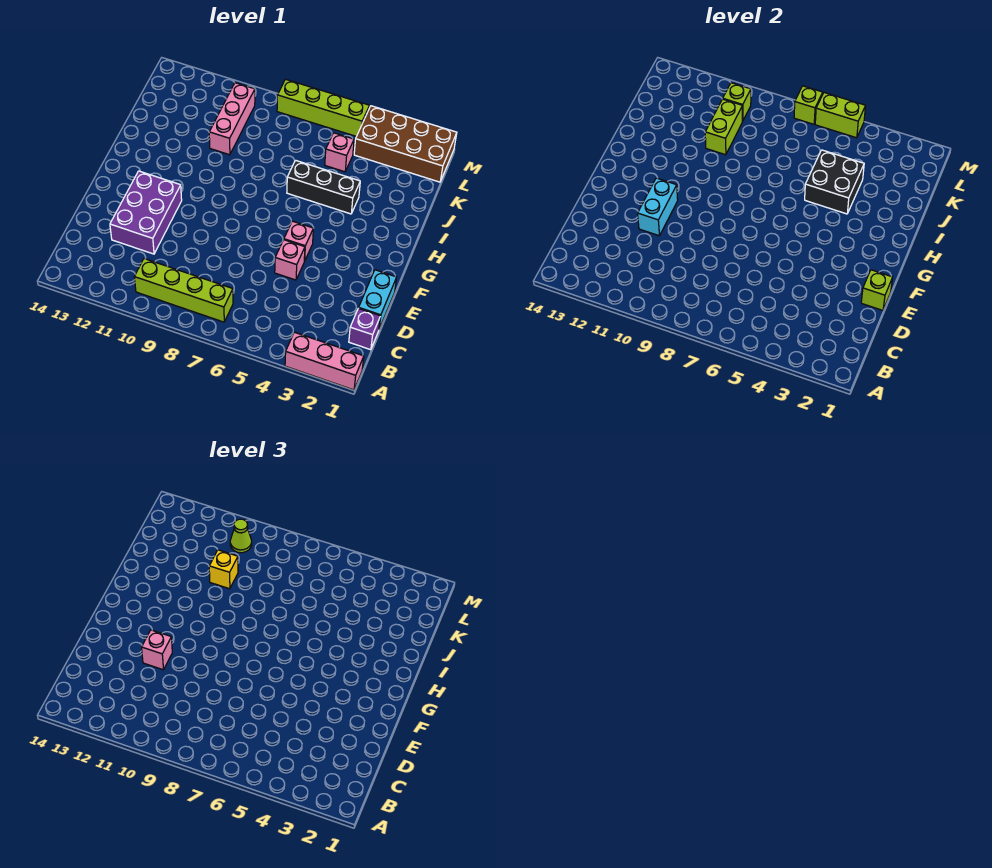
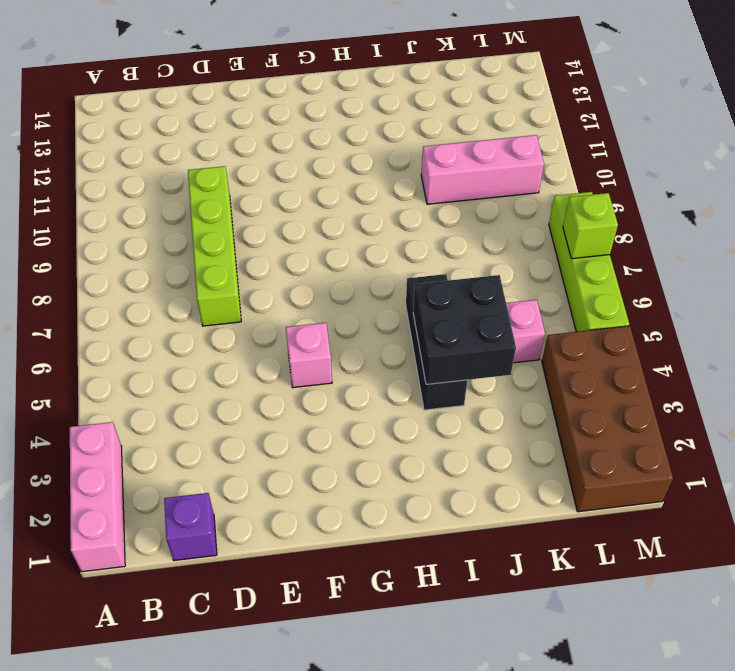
lime brick D7:D10 level 1 -> lime brick B7:B10 level 1
none -> cyan brick D1:E1 level 1
none -> purple brick D11:F12 level 1
none -> pink brick E5 level 1

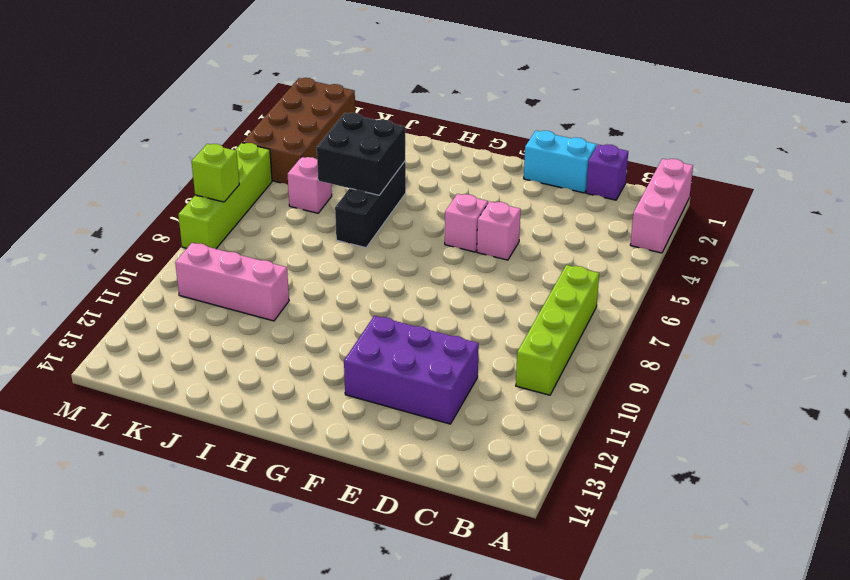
none -> lime brick E1 level 2
none -> cyan brick E11:F11 level 2
none -> lime brick J10:K10 level 2

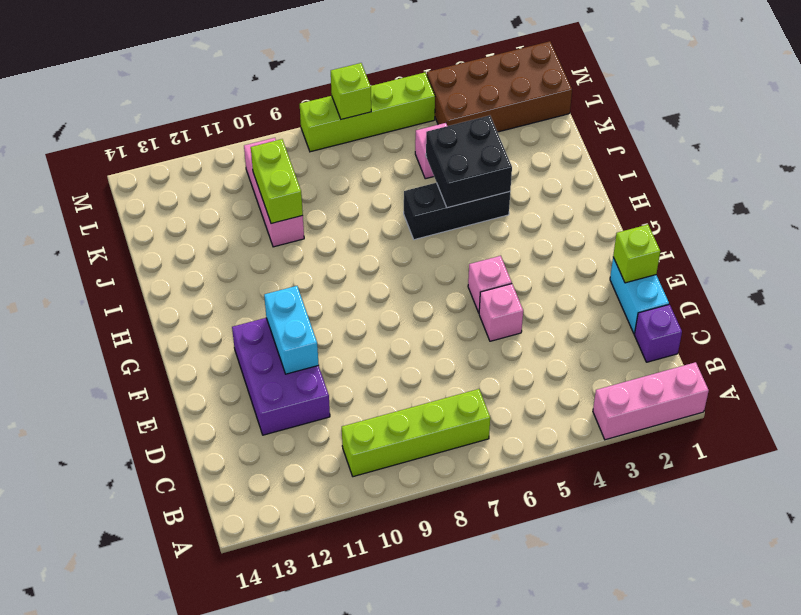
none -> lime brick L10 level 2
none -> lime brick M5:M6 level 2
none -> pink brick E11 level 3

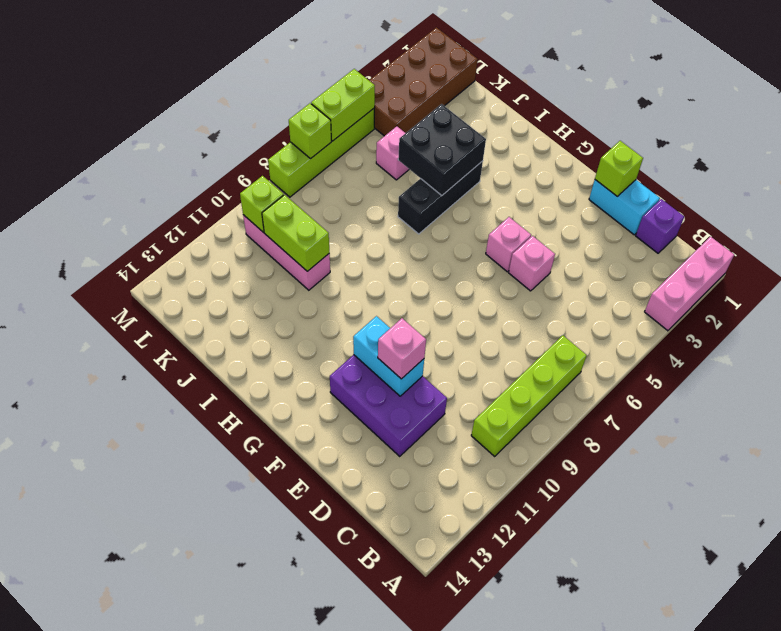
none -> yellow brick J10 level 3
none -> lime cone L10 level 3

